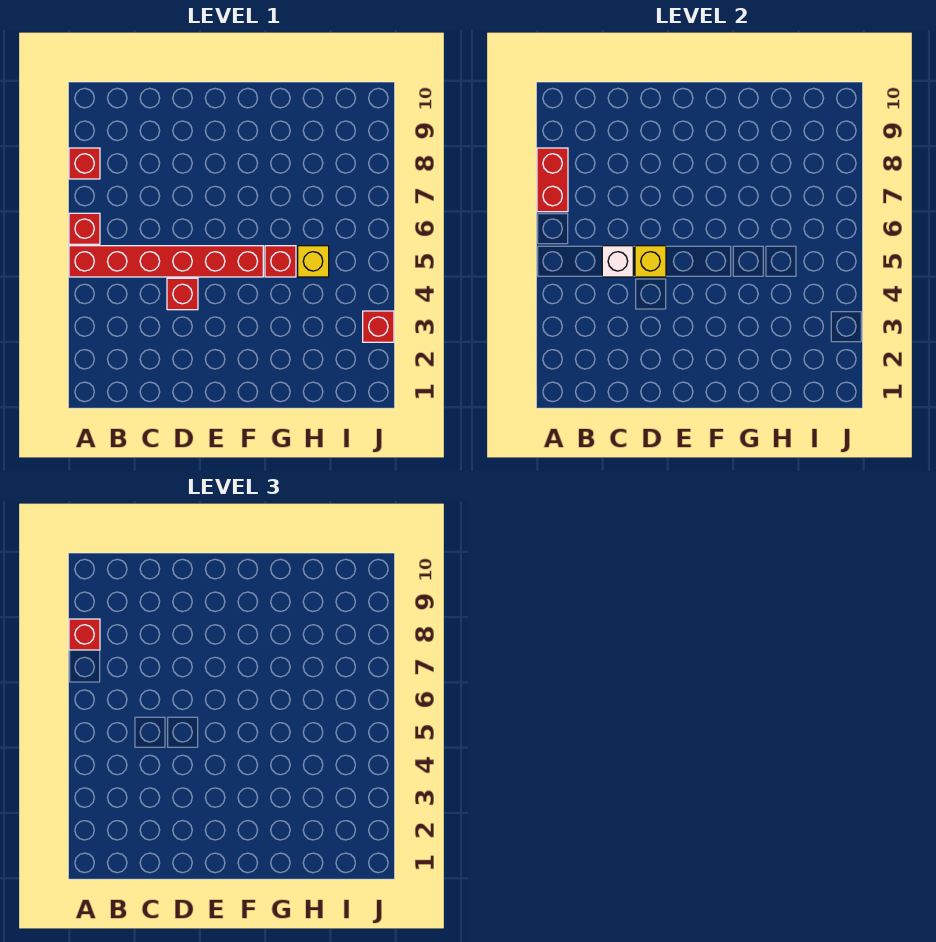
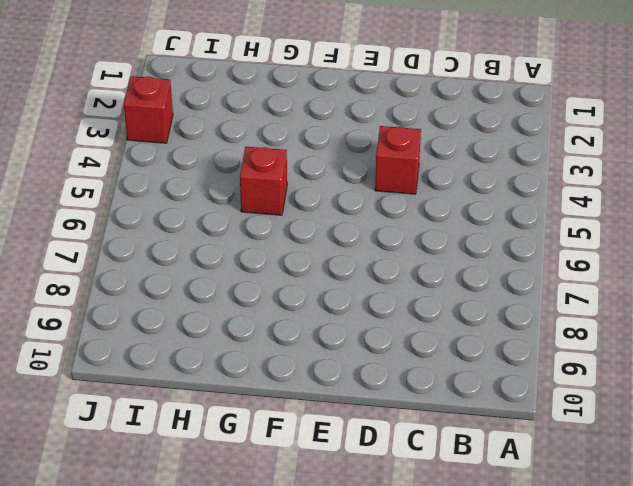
none -> red brick A5:F5 level 1
none -> red brick A6 level 1

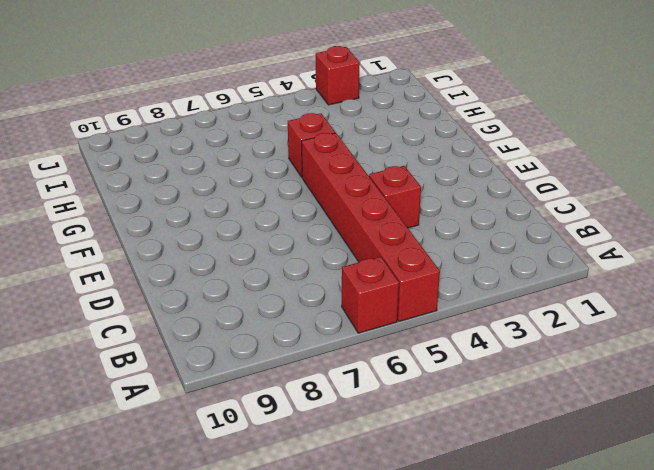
none -> red brick A8 level 1
none -> yellow brick H5 level 1

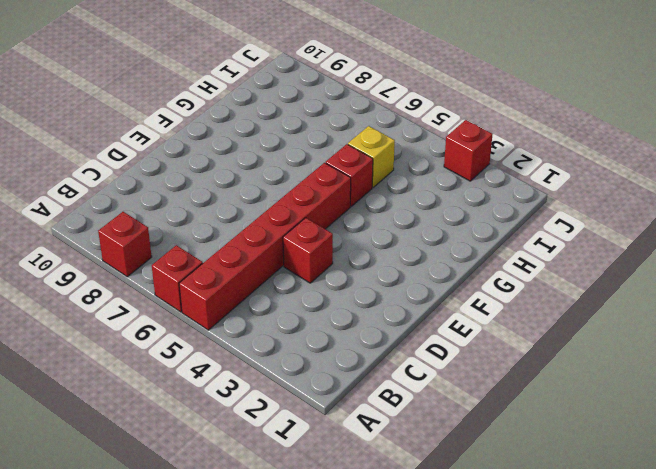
none -> red brick A7:A8 level 2
none -> white brick C5 level 2

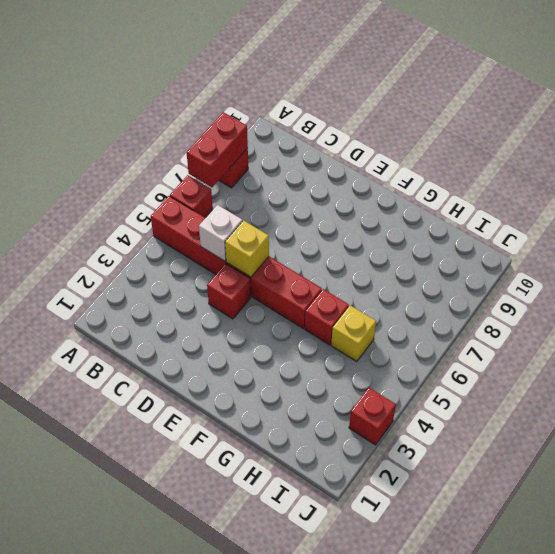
none -> red brick A8 level 3

